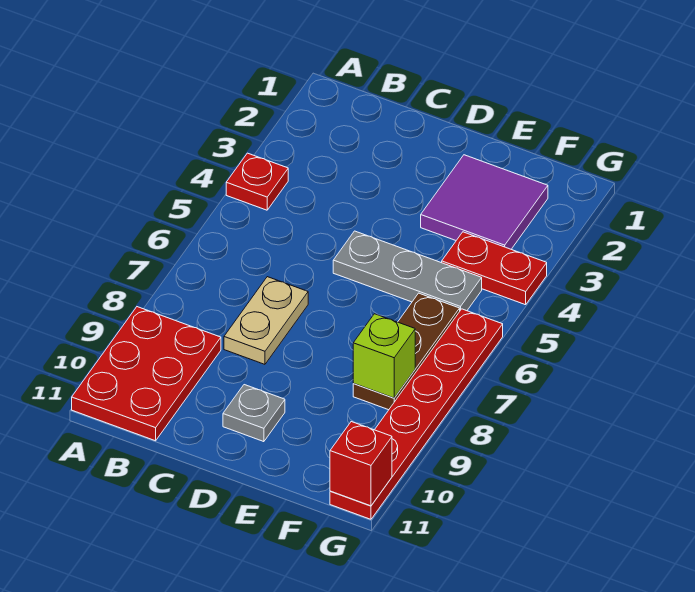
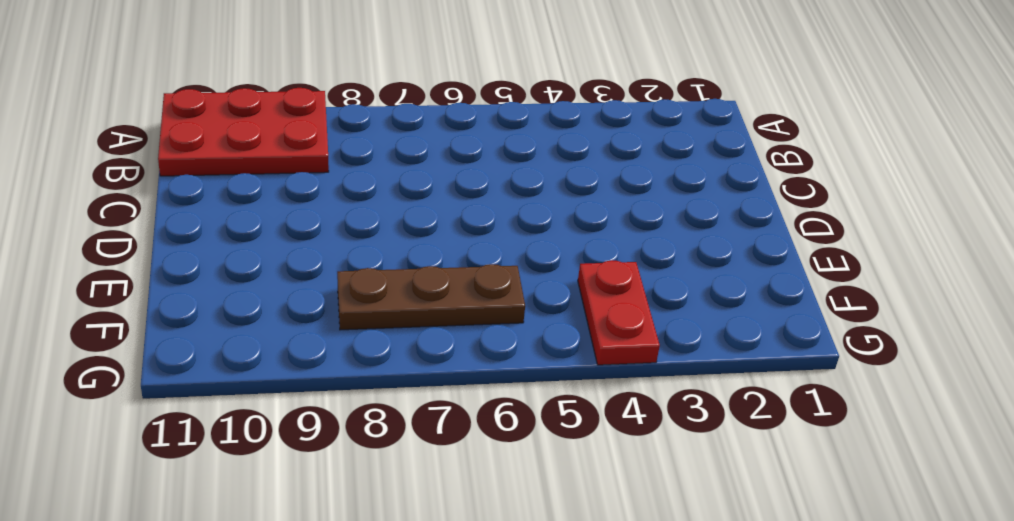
none -> red plate A4 level 1
none -> tan plate C7:C8 level 1

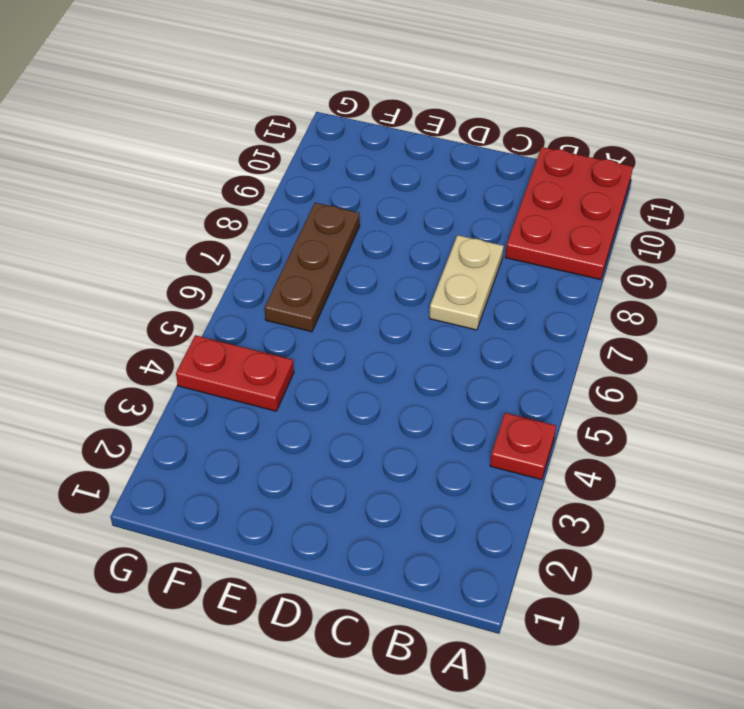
none -> grey plate D5:F5 level 1
none -> grey plate D10 level 1

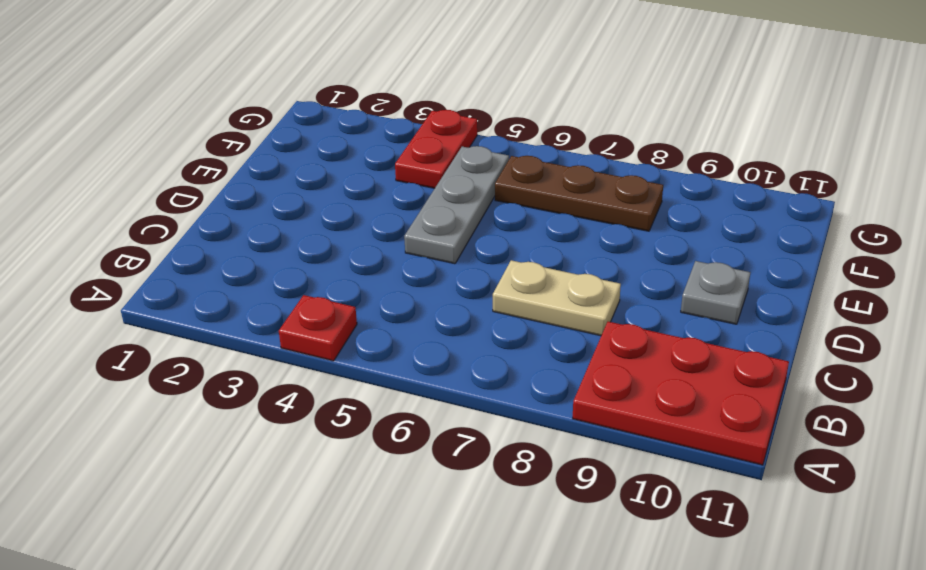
none -> purple tile E2:F3 level 1
none -> red plate G6:G11 level 1

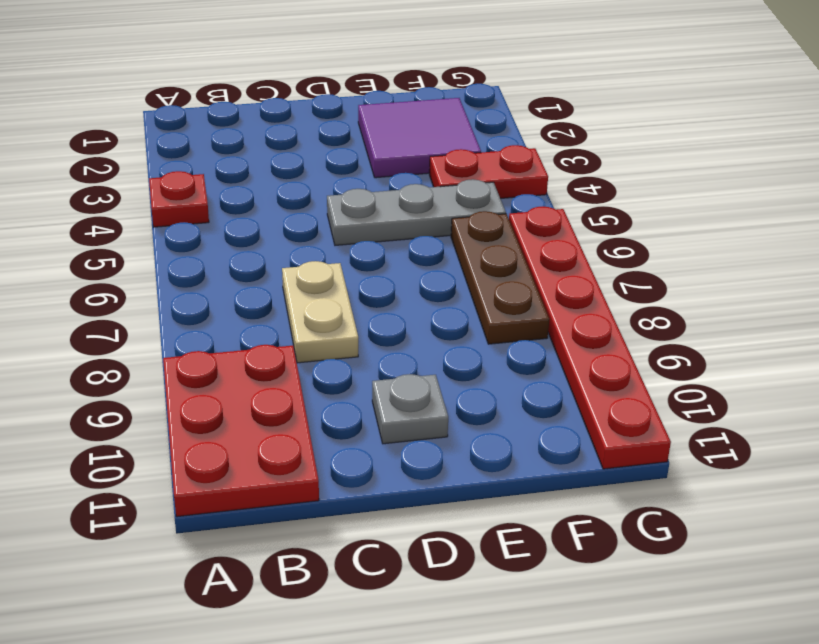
none -> lime brick F8 level 2
none -> red brick G11 level 2

